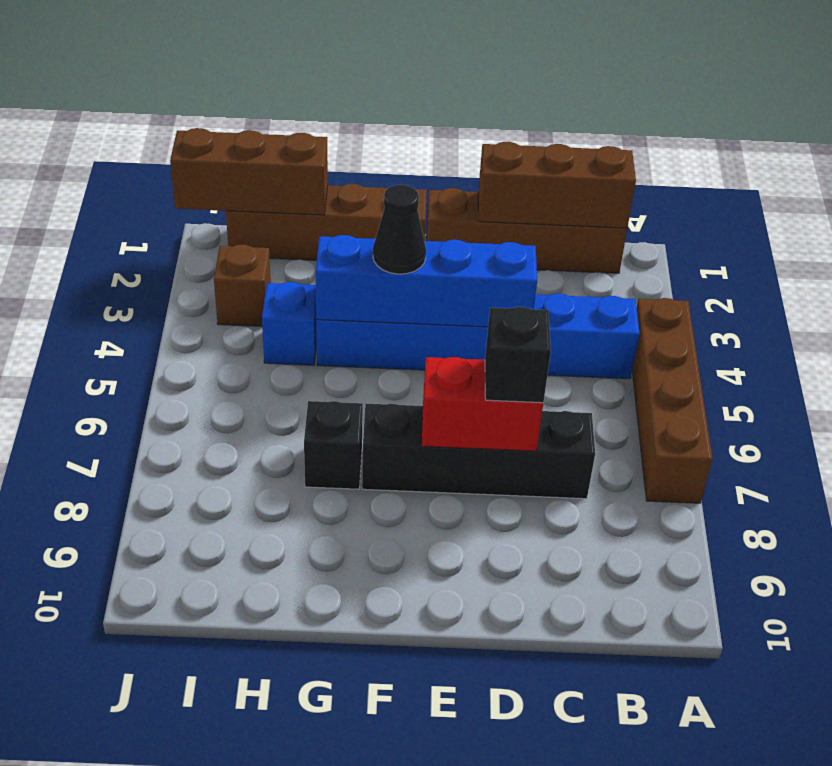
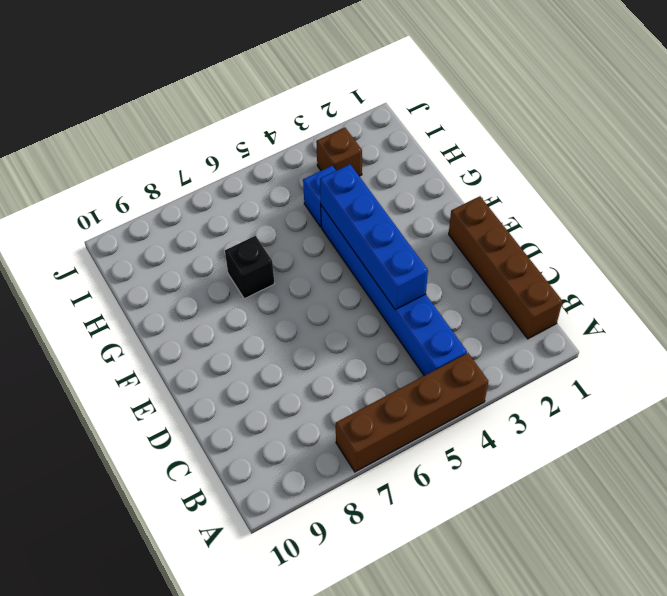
none -> black brick C7:F7 level 1
none -> brown brick F1:I1 level 1
none -> brown brick B1:D1 level 2

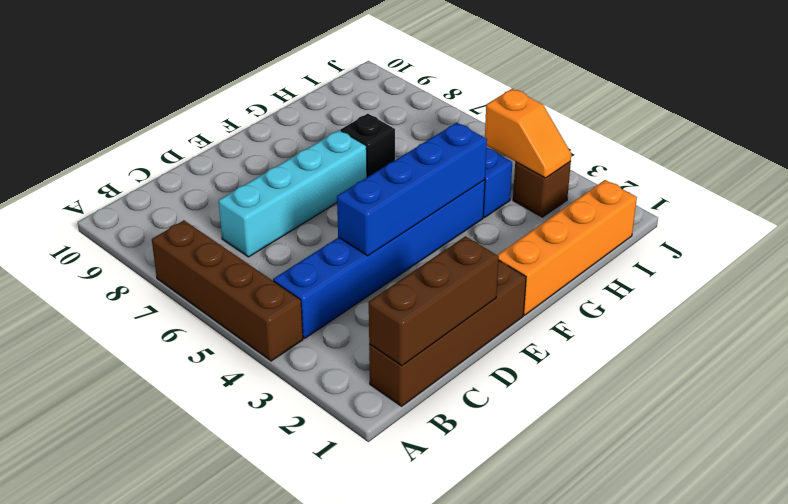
cyan brick C7:F7 level 1 -> black brick C7:F7 level 1
orange brick F1:I1 level 1 -> brown brick F1:I1 level 1
orange slope I3:I4 level 2 top 4 -> none
none -> red brick D7:E7 level 2
none -> brown brick H1:J1 level 2
none -> black brick D7 level 3

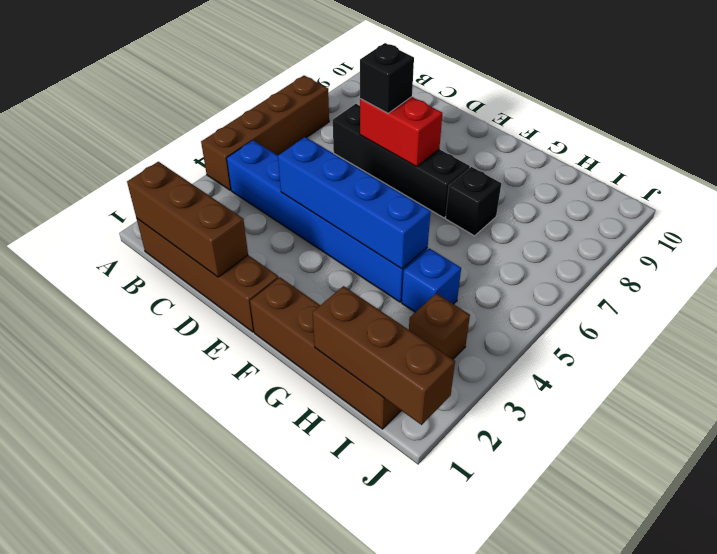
none -> black cone F4 level 3

